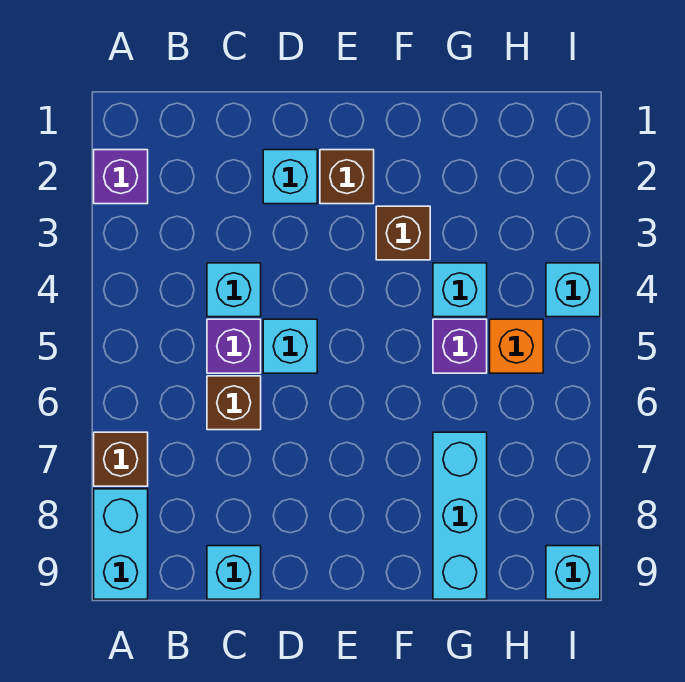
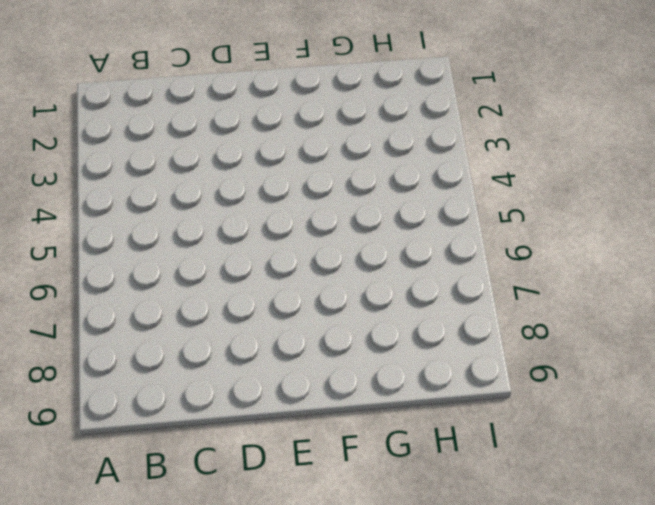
none -> purple brick A2 level 1
none -> brown brick A7 level 1
none -> cyan brick A8:A9 level 1

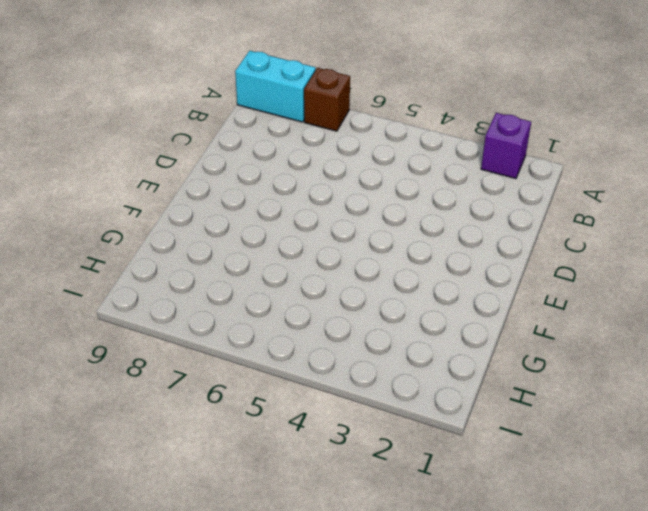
none -> cyan brick C4 level 1
none -> purple brick C5 level 1
none -> brown brick C6 level 1

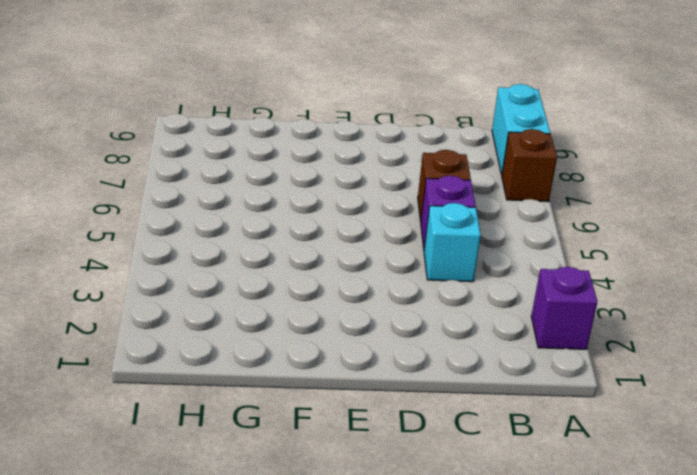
none -> cyan brick C9 level 1
none -> cyan brick D2 level 1
none -> cyan brick D5 level 1

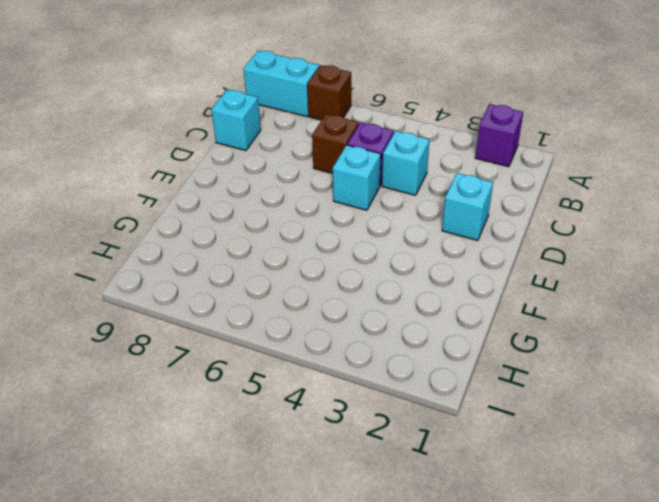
none -> brown brick E2 level 1
none -> brown brick F3 level 1
none -> cyan brick G4 level 1

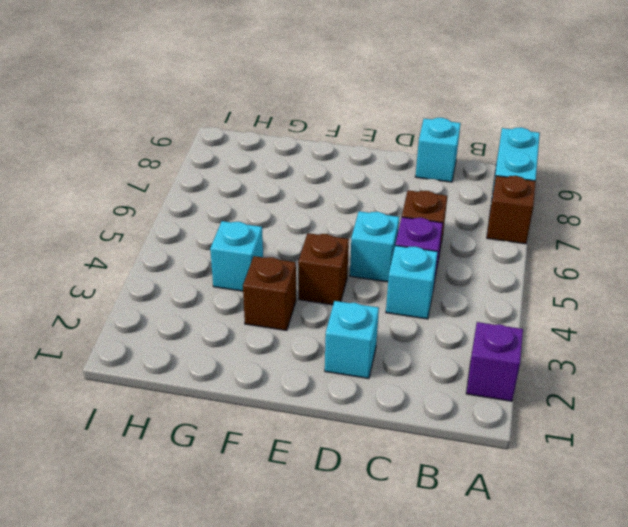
brown brick E4 level 1 -> brown brick E2 level 1
none -> purple brick G5 level 1
none -> cyan brick G7:G9 level 1
none -> orange brick H5 level 1

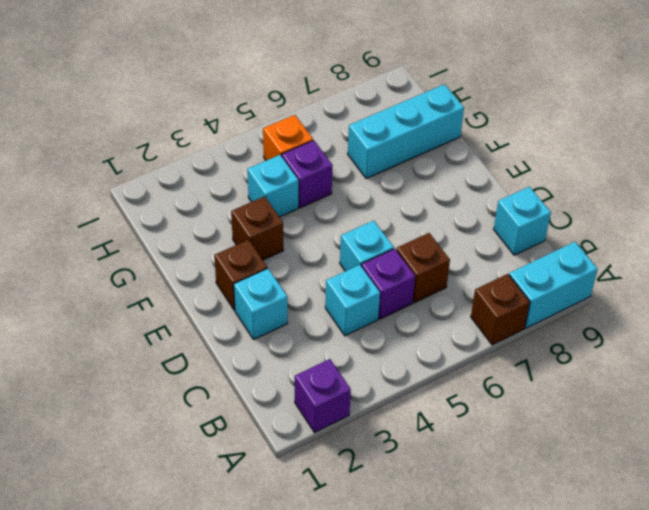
none -> cyan brick I4 level 1
none -> cyan brick I9 level 1

